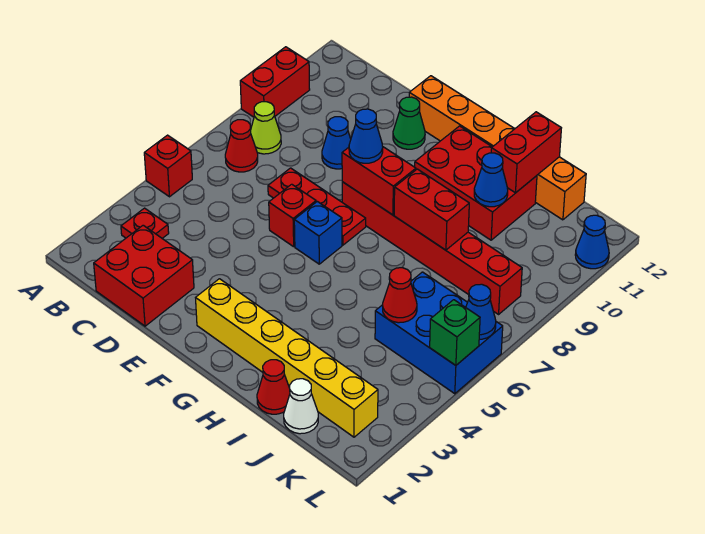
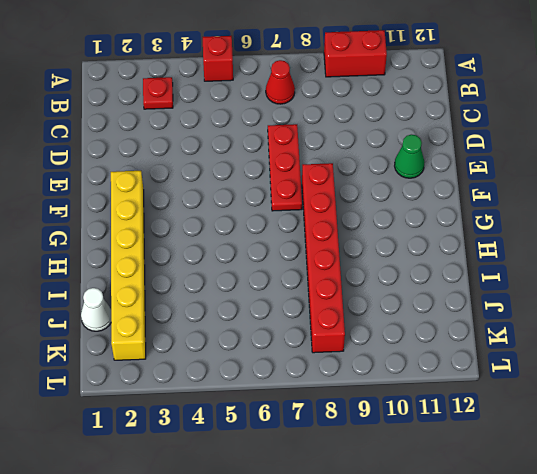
none -> lime cone B8 level 1
none -> red brick C1:D2 level 1
none -> blue cone D9 level 1

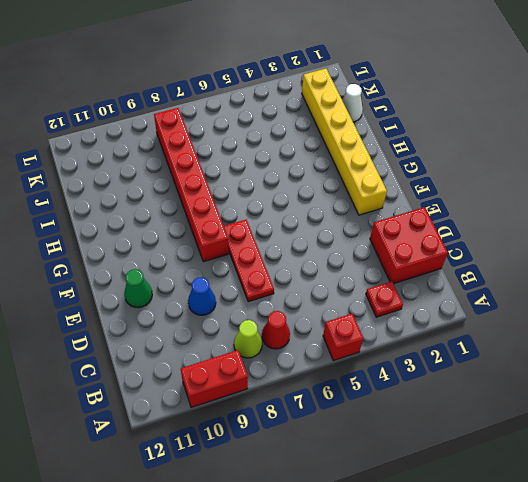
none -> red brick E6 level 1
none -> orange brick E12:J12 level 1
none -> blue brick F6 level 1

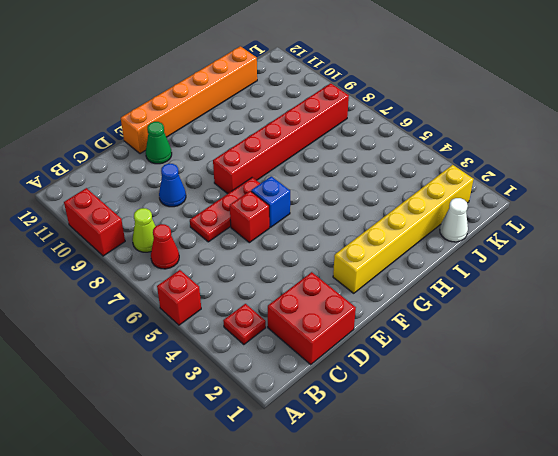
none -> red brick G10:I11 level 1
none -> red cone I1 level 1
none -> blue brick J5:L6 level 1

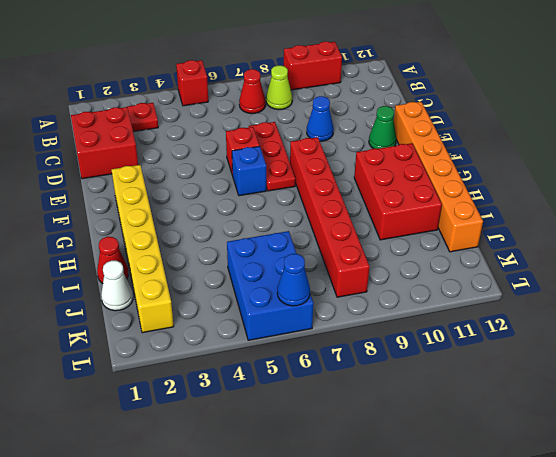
none -> blue cone L11 level 1
none -> red brick F8:G8 level 2
none -> red brick H8:I8 level 2

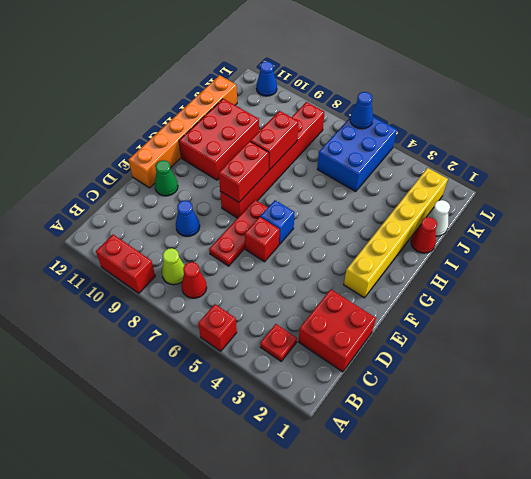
none -> blue cone I10 level 2
none -> red brick I11:I12 level 2
none -> red cone J5 level 2

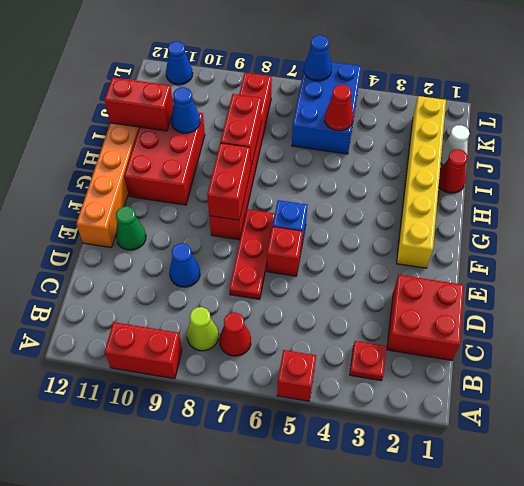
none -> green brick L5 level 2
none -> blue cone F8 level 3

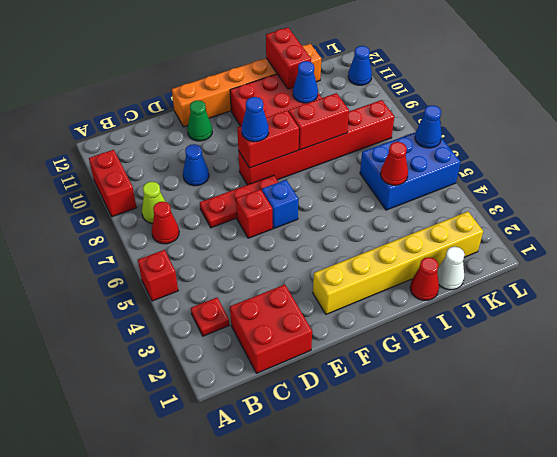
none -> green brick L5 level 2

